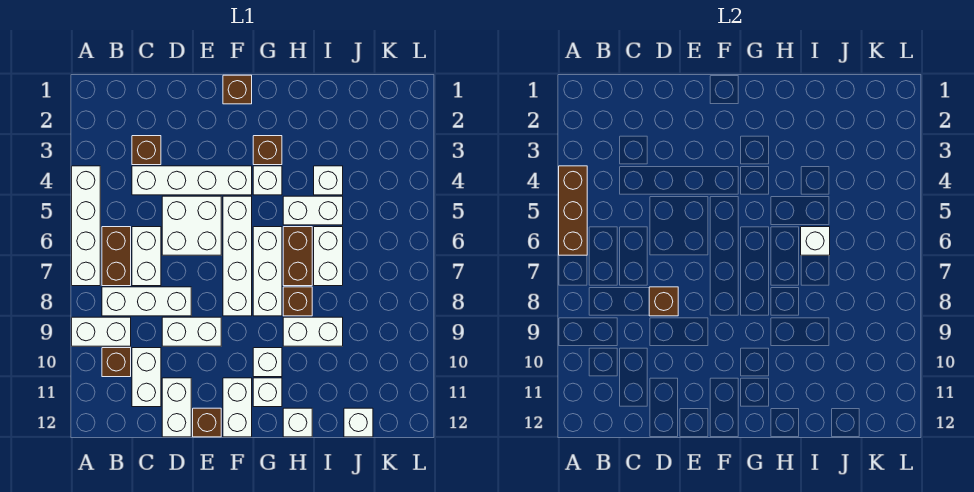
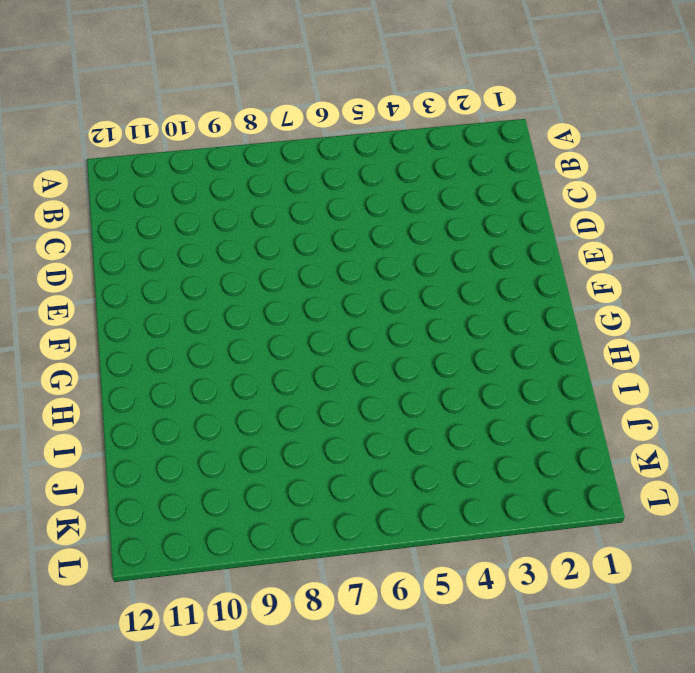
none -> white brick A4:A7 level 1
none -> white brick A9:B9 level 1
none -> brown brick B6:B7 level 1
none -> white brick B8:D8 level 1

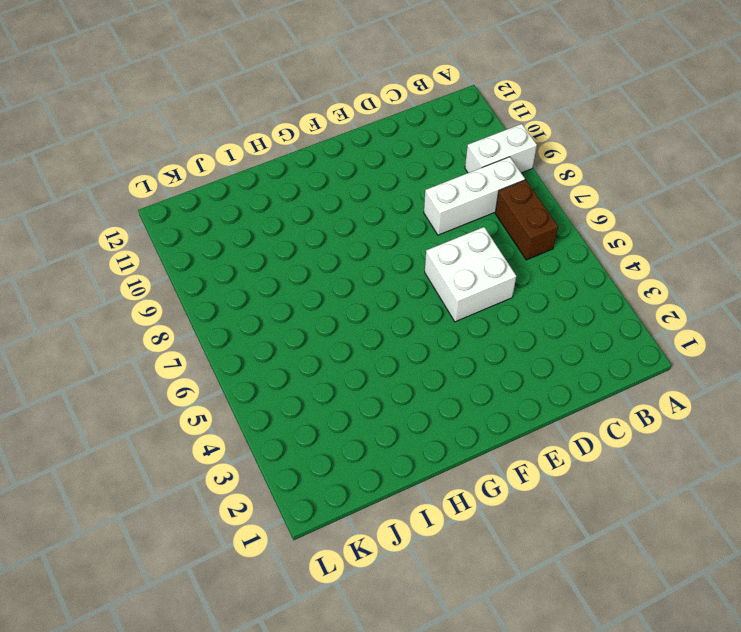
none -> white brick A4:A7 level 1
none -> brown brick B10 level 1
none -> brown brick C3 level 1
none -> white brick C4:F4 level 1

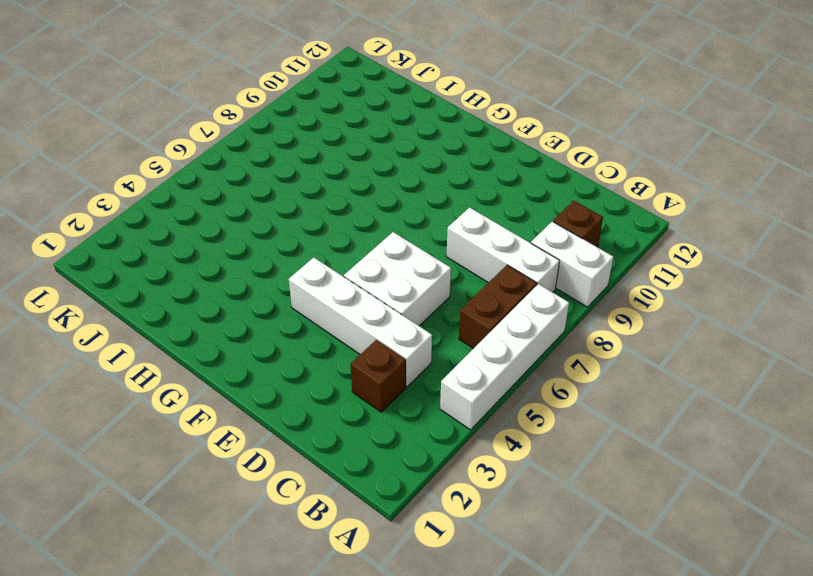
none -> white brick C6:C7 level 1
none -> white brick C10:C11 level 1
none -> white brick D9:E9 level 1
none -> white brick D11:D12 level 1

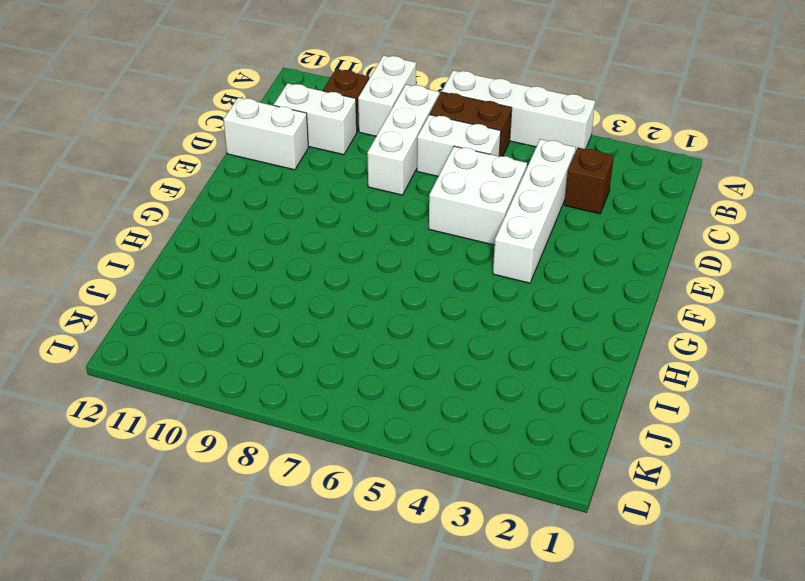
none -> white brick D9:E9 level 1
none -> brown brick E12 level 1
none -> brown brick F1 level 1
none -> white brick F5:F8 level 1

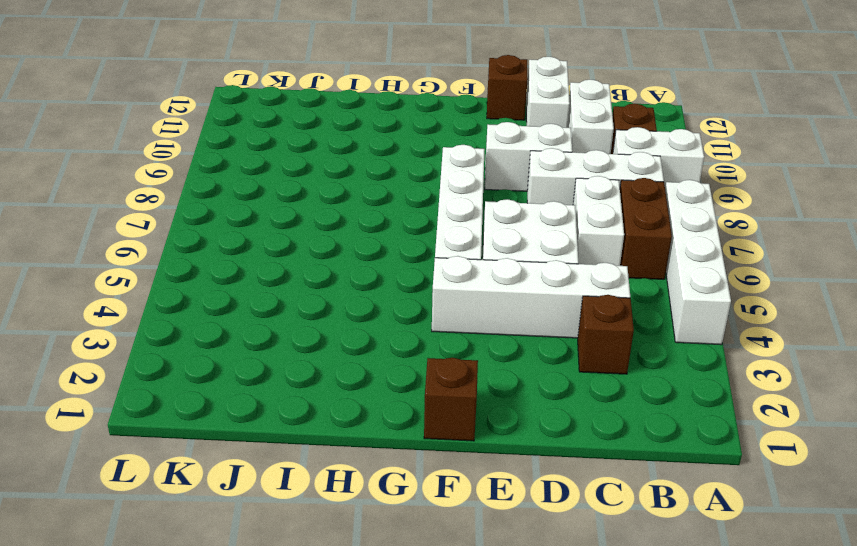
none -> white brick F11:F12 level 1
none -> brown brick G3 level 1
none -> white brick G4 level 1
none -> white brick G6:G8 level 1

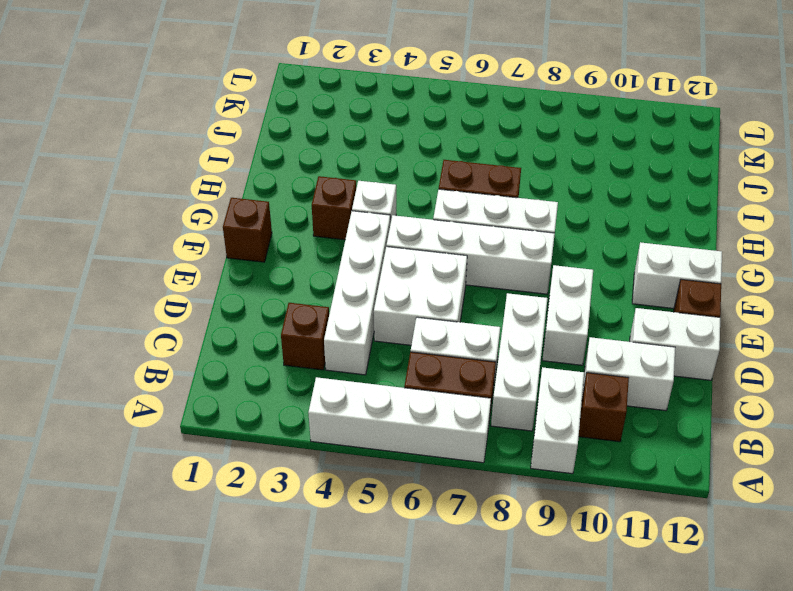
none -> white brick G10 level 1
none -> white brick G11 level 1
none -> white brick H5:I5 level 1
none -> brown brick H8 level 1

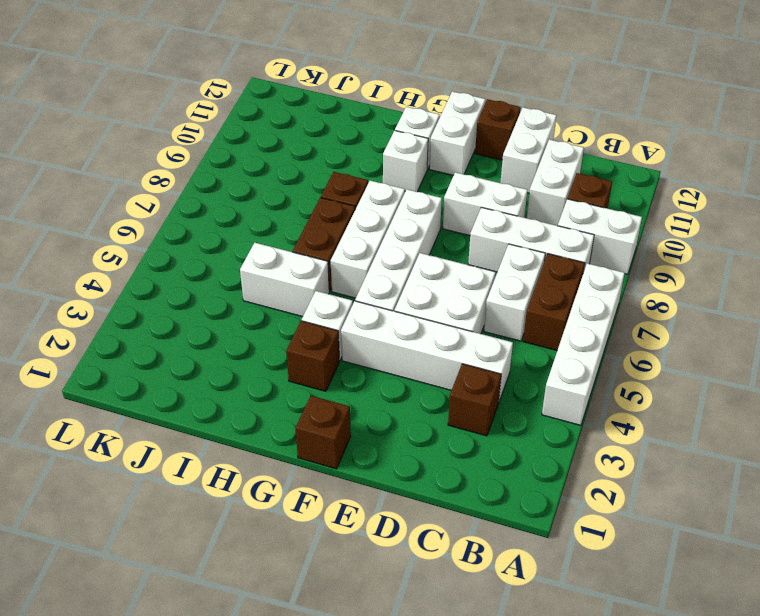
none -> white brick H9:I9 level 1
none -> white brick H12 level 1
none -> white brick I4 level 1
none -> white brick I6:I7 level 1

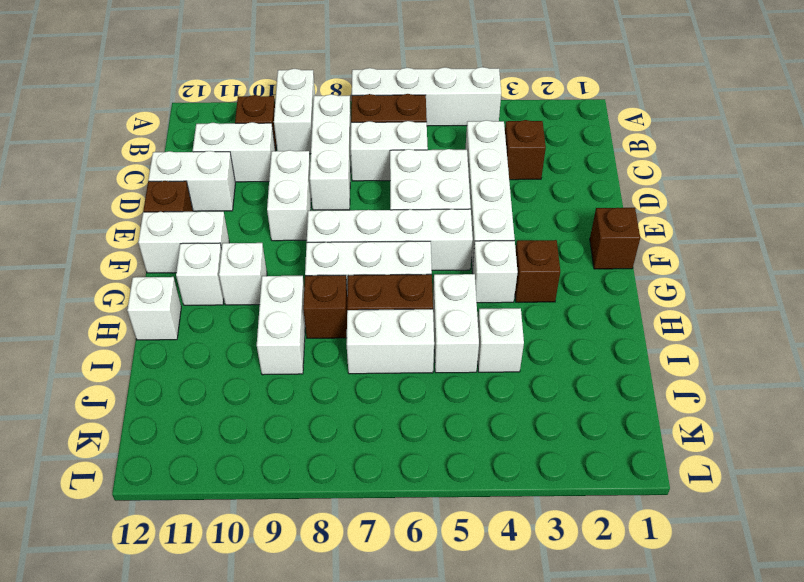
none -> white brick J12 level 1
none -> brown brick A4:A6 level 2
none -> brown brick D8 level 2
none -> white brick I6 level 2

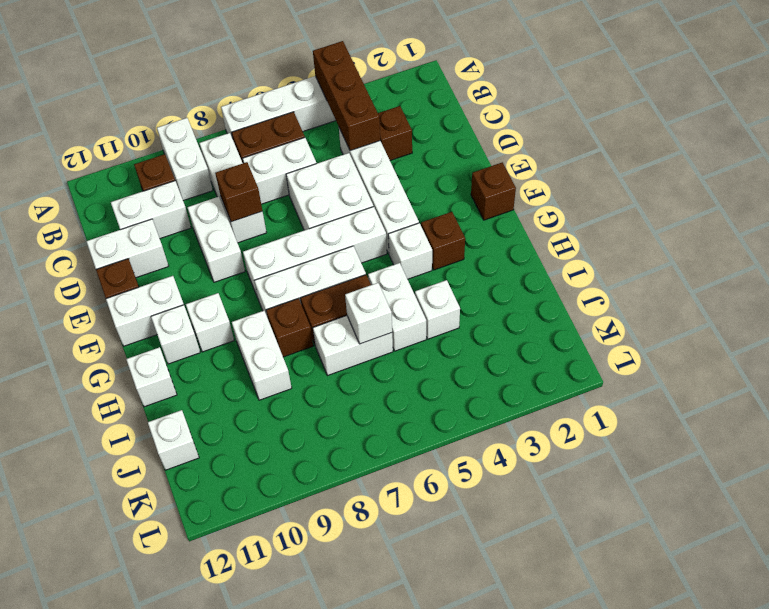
brown brick A4:C4 level 2 -> brown brick A4:A6 level 2

